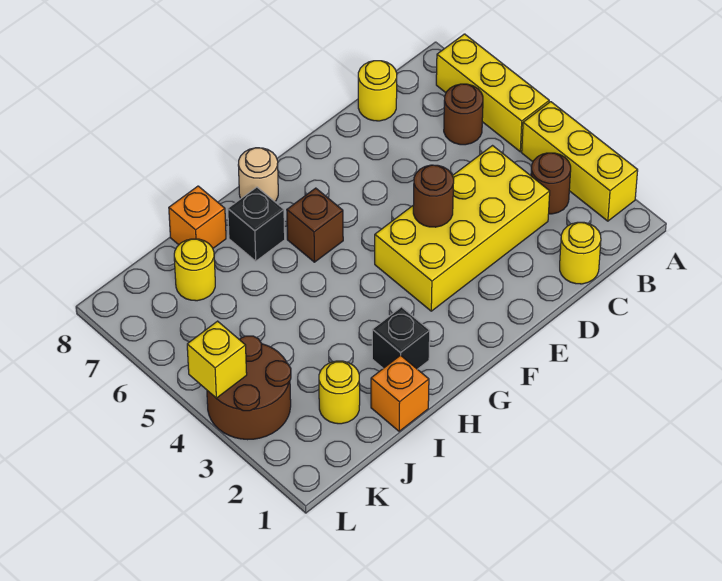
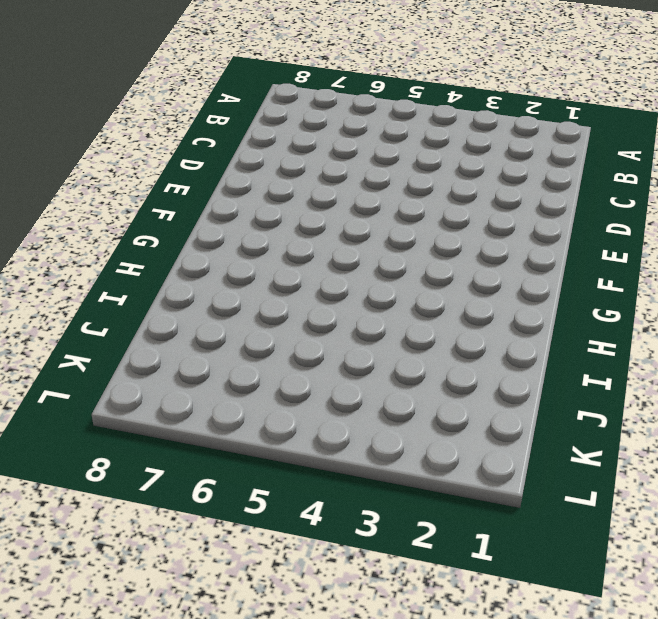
none -> yellow brick A2:A4 level 1
none -> yellow brick A5:A7 level 1
none -> brown round brick B3 level 1

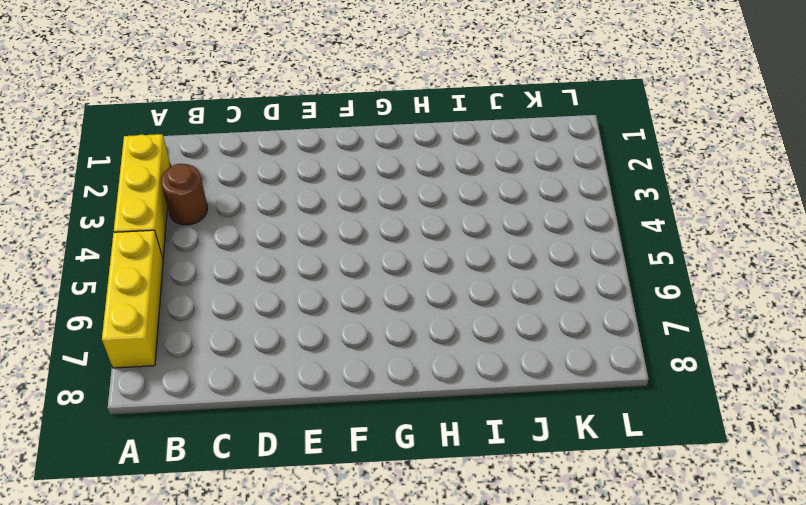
none -> brown round brick B6 level 1
none -> yellow round brick C1 level 1
none -> yellow brick C3:F4 level 1

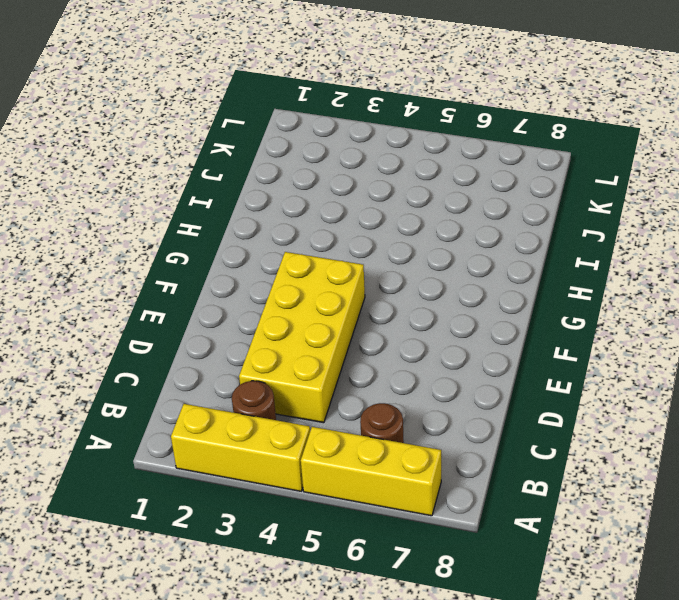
none -> yellow round brick C1 level 1
none -> yellow round brick C8 level 1
none -> brown brick G6 level 1

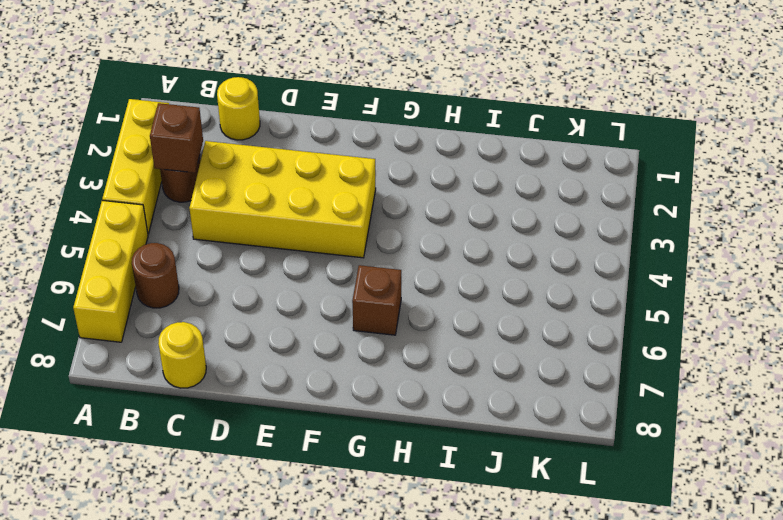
brown brick B3 level 2 -> none
none -> tan round brick G8 level 1
none -> black brick H2 level 1
none -> black brick H7 level 1

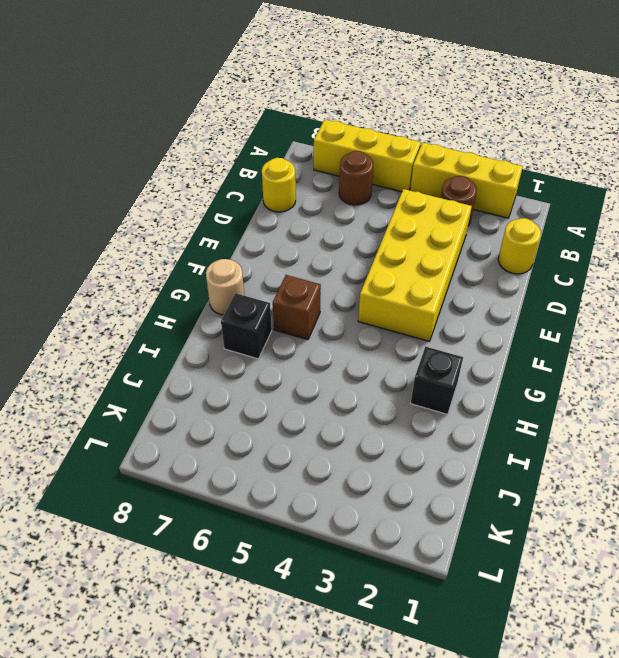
none -> orange brick I1 level 1
none -> orange brick I8 level 1
none -> yellow round brick J2 level 1

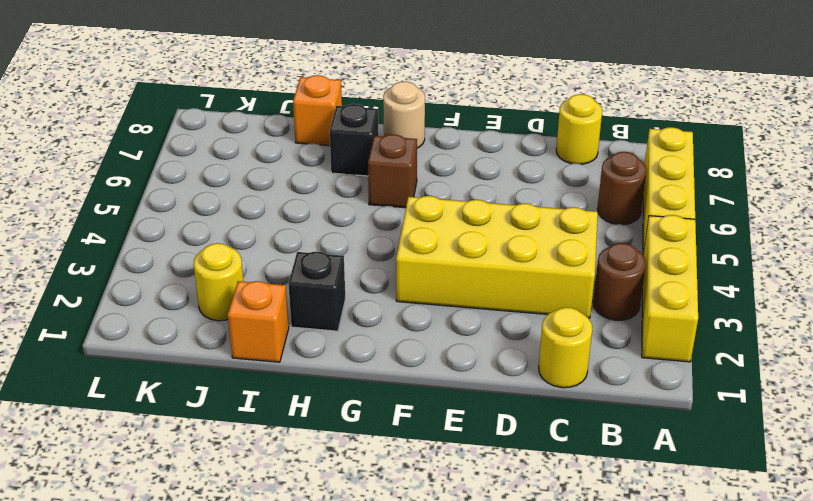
none -> yellow round brick J7 level 1
none -> brown round brick K3:L4 level 1
none -> brown round brick E4 level 2

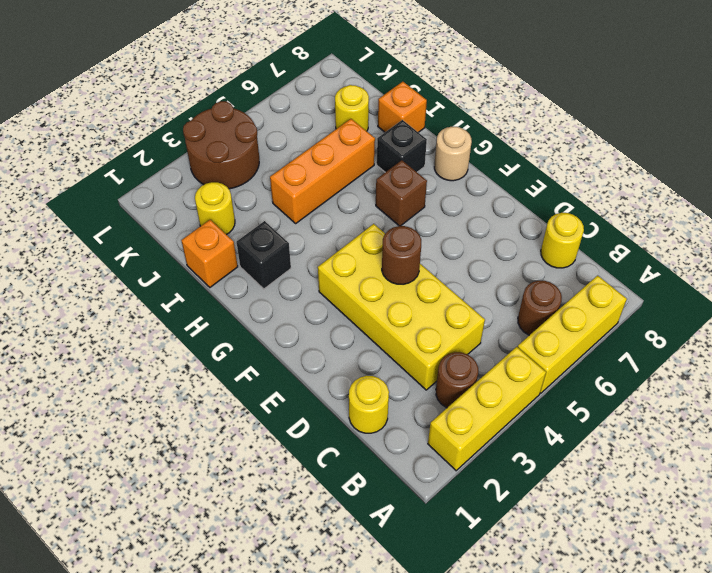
orange brick I4:I6 level 1 -> none
none -> yellow brick L4 level 2

